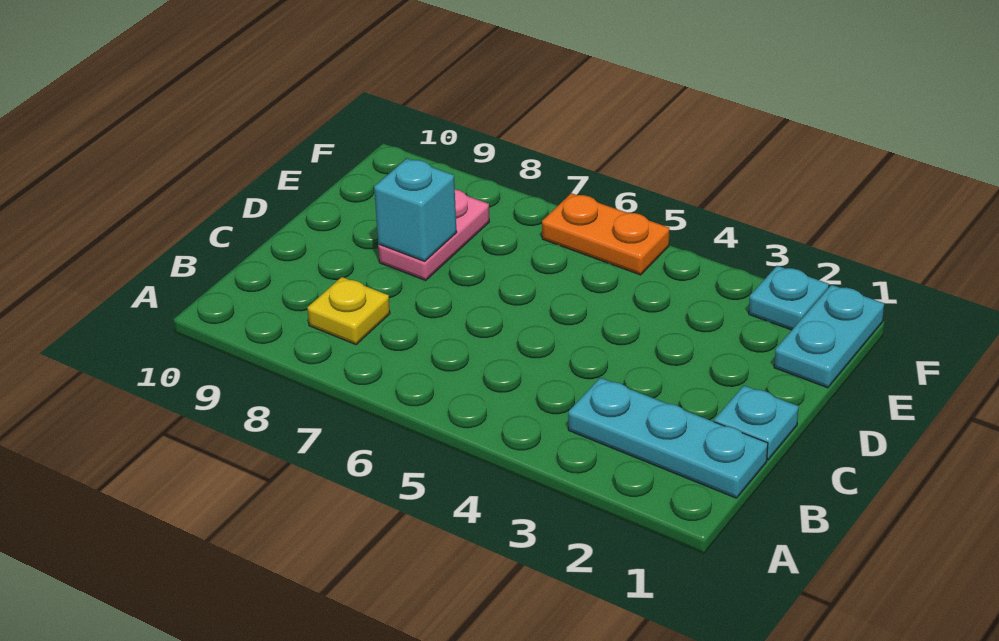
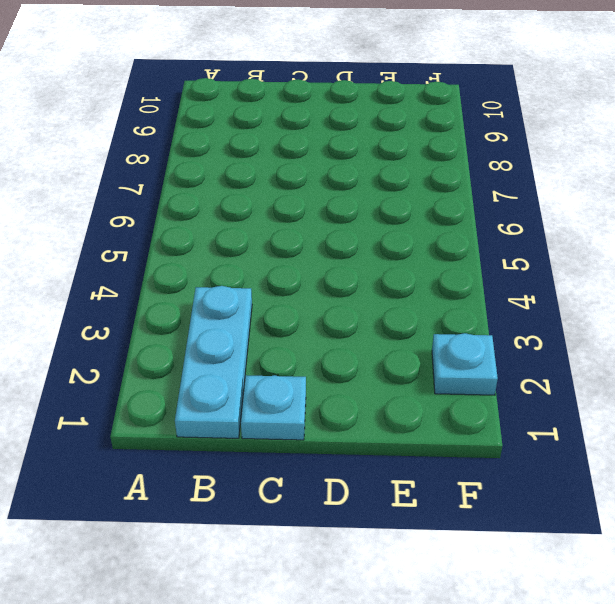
none -> yellow plate B8 level 1
none -> pink plate D8:E8 level 1

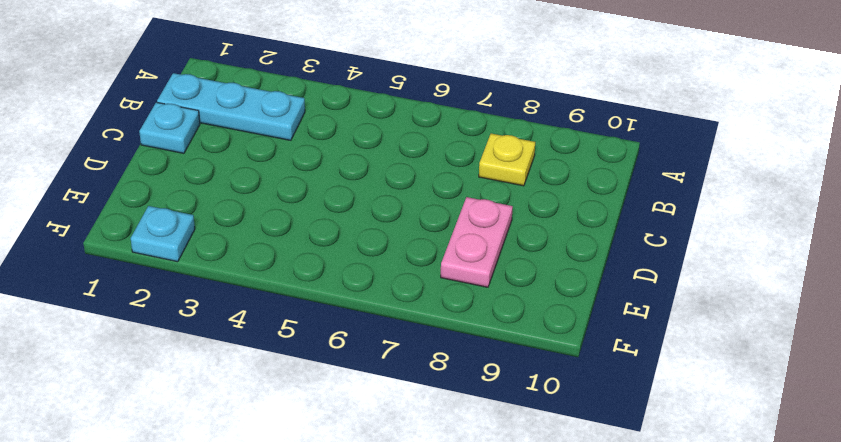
none -> cyan plate E1:F1 level 1
none -> orange plate F5:F6 level 1

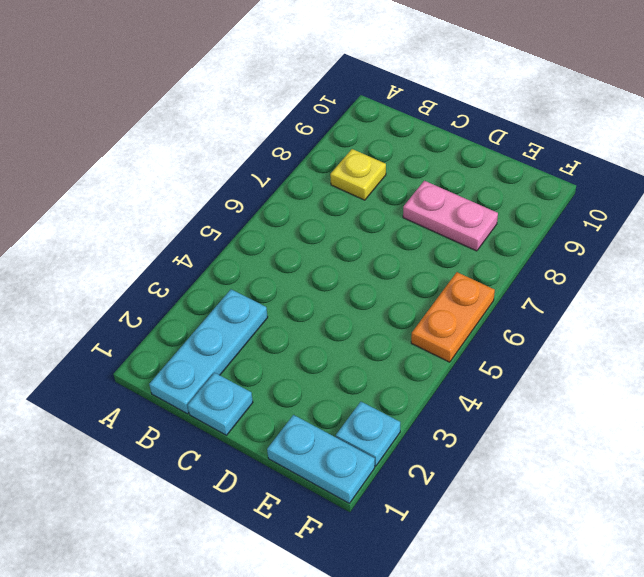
none -> cyan brick D8 level 2

